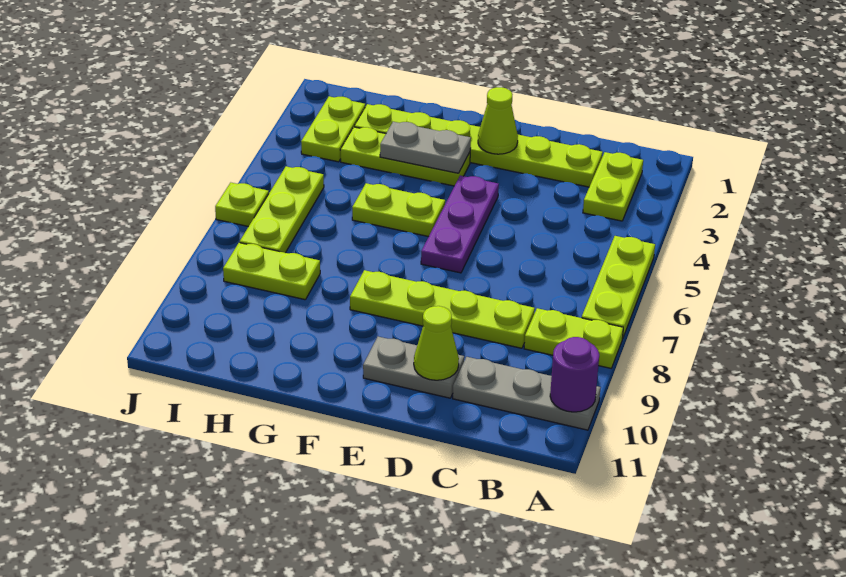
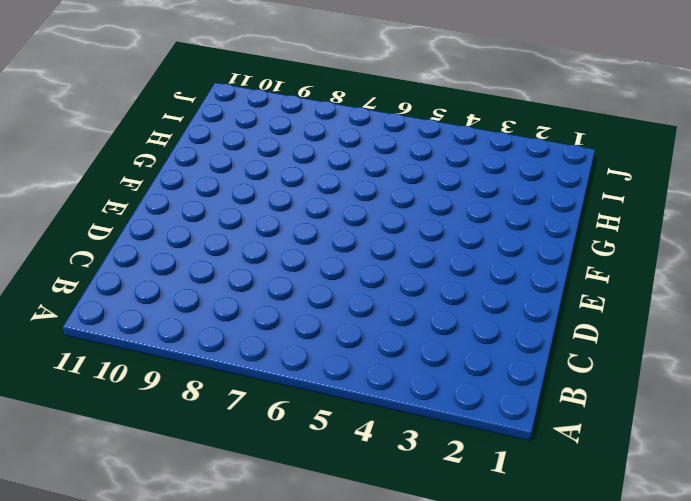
none -> lime plate A5:A7 level 1
none -> lime plate A8:B8 level 1
none -> grey plate A10:C10 level 1

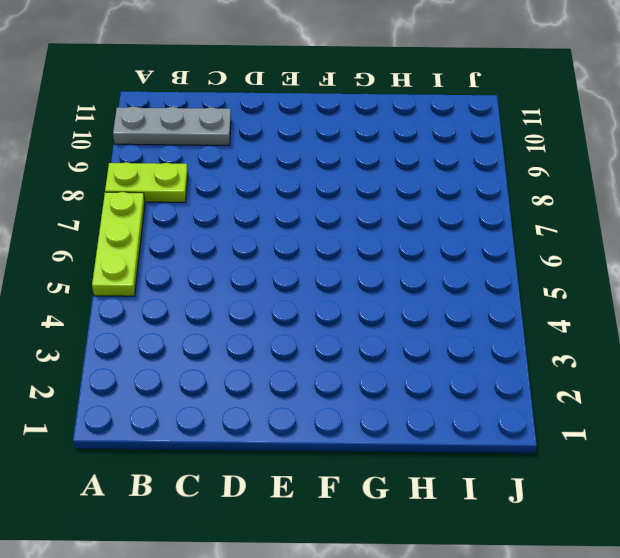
none -> lime plate B2:B3 level 1
none -> lime plate C2:H2 level 1
none -> lime plate C8:F8 level 1

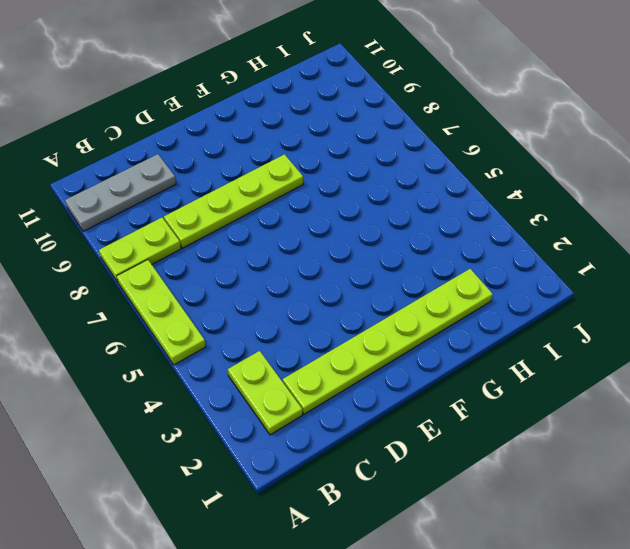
none -> grey plate D10:E10 level 1
none -> purple plate E4:E6 level 1
none -> lime plate F3:H3 level 1

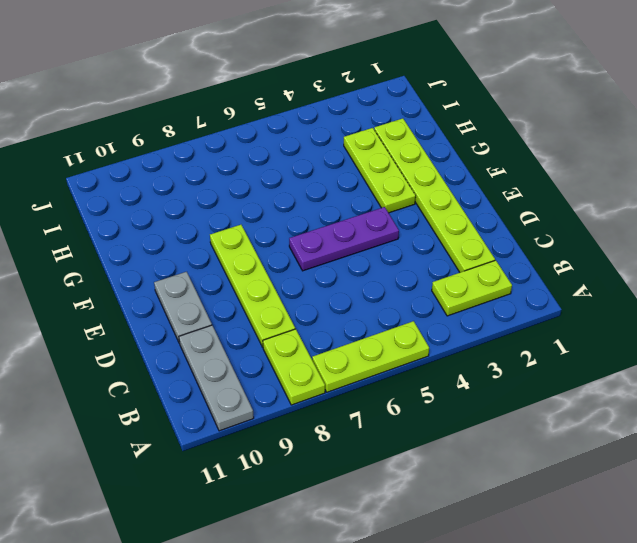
none -> lime plate F5:G5 level 1
none -> lime plate H8:I8 level 1
none -> lime plate I2:I3 level 1

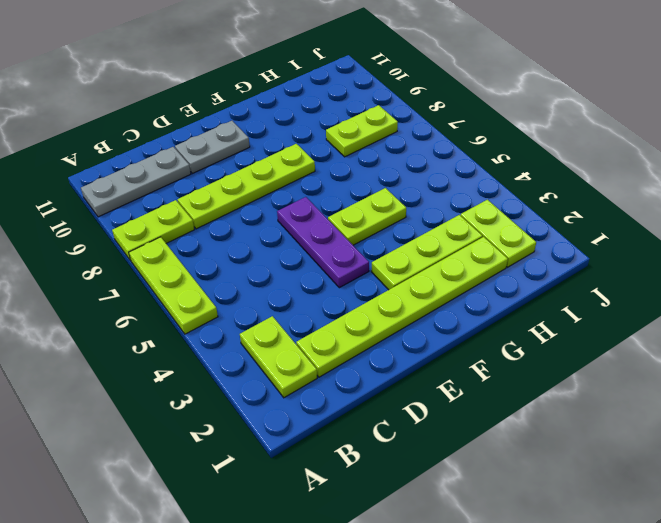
none -> lime plate I5:I7 level 1
none -> lime plate J6 level 1
none -> purple round brick A10 level 2

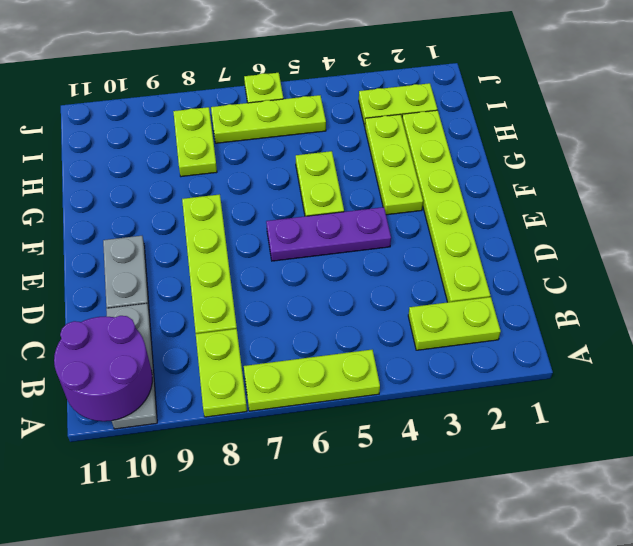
purple round brick A10:B11 level 2 -> purple round brick A10 level 2
none -> lime cone D10 level 2
none -> lime cone E2 level 2
none -> grey plate F3:G3 level 2

